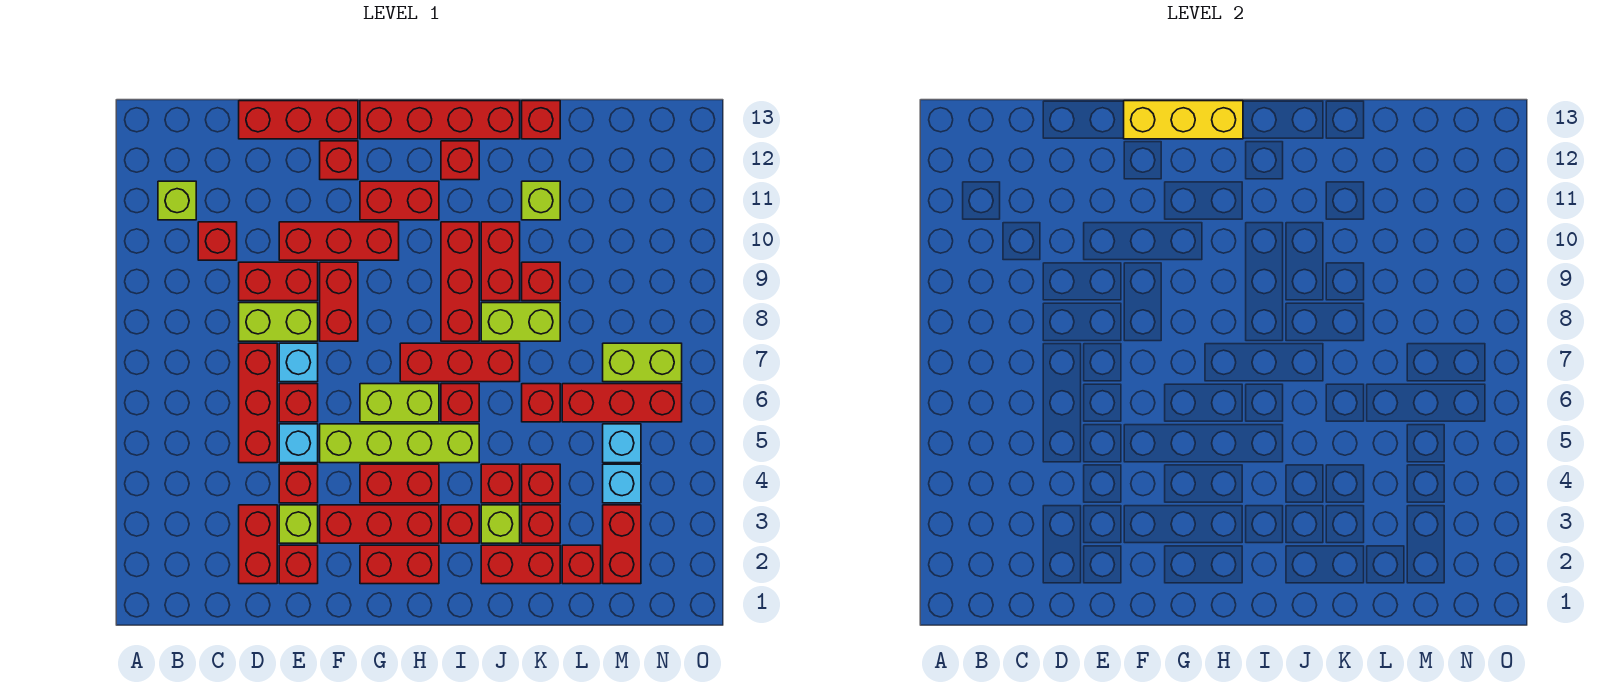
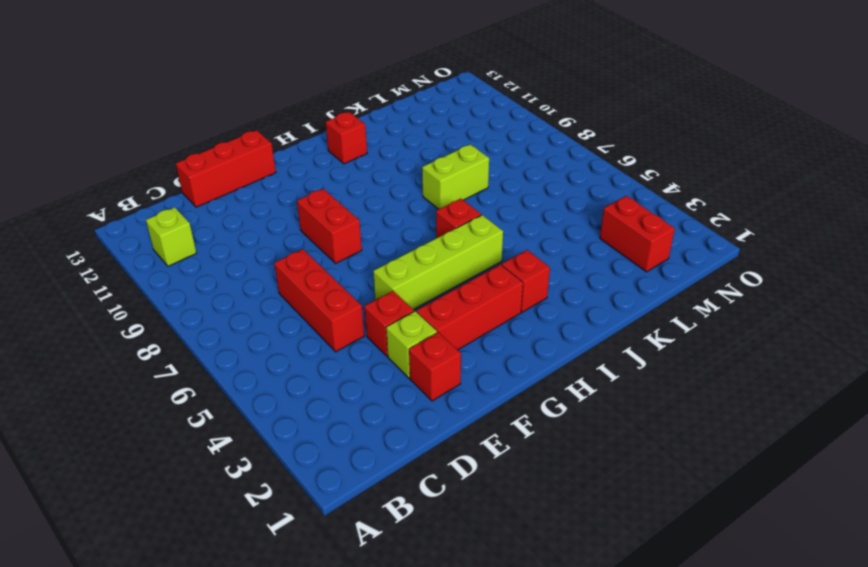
none -> red brick C10 level 1
none -> red brick D2:D3 level 1
none -> lime brick D8:E8 level 1
none -> red brick D9:E9 level 1

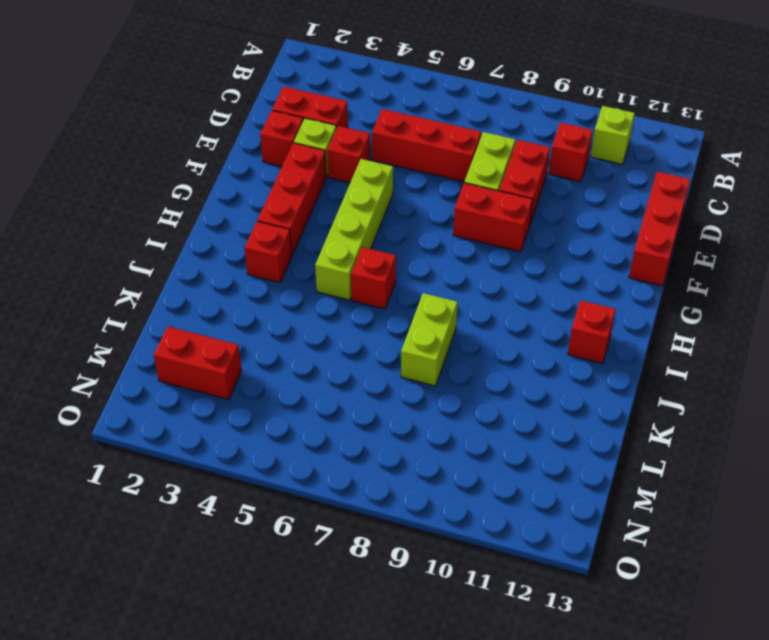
none -> cyan brick E5 level 1
none -> red brick E6 level 1
none -> cyan brick E7 level 1
none -> red brick E10:G10 level 1

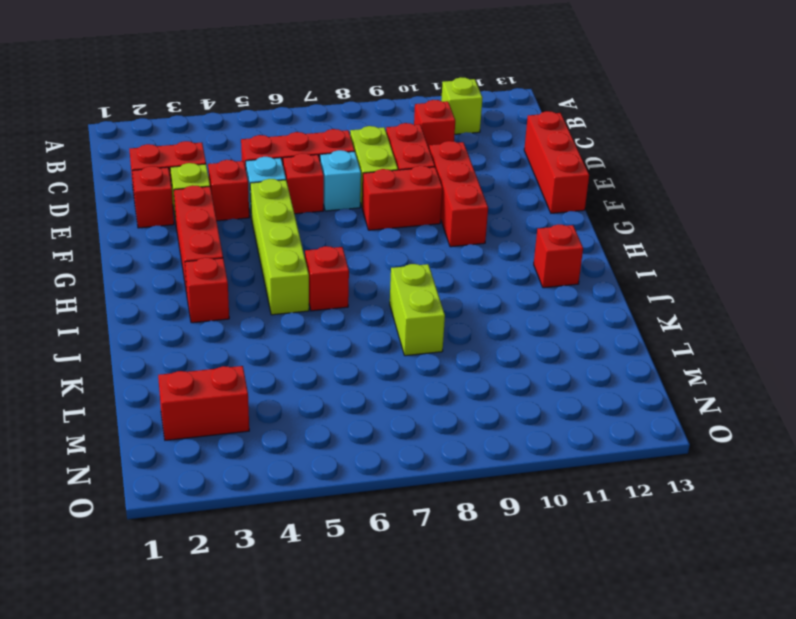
none -> red brick F12 level 1
none -> red brick G2:H2 level 1
none -> red brick G4:H4 level 1
none -> lime brick G6:H6 level 1

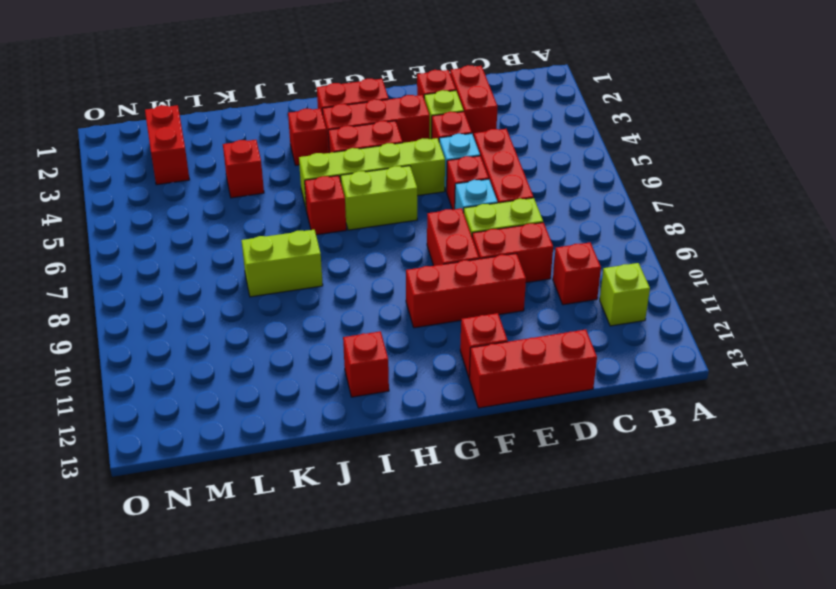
none -> red brick G11:H11 level 1
none -> red brick G13:J13 level 1
none -> red brick H7:J7 level 1
none -> red brick I8:I10 level 1

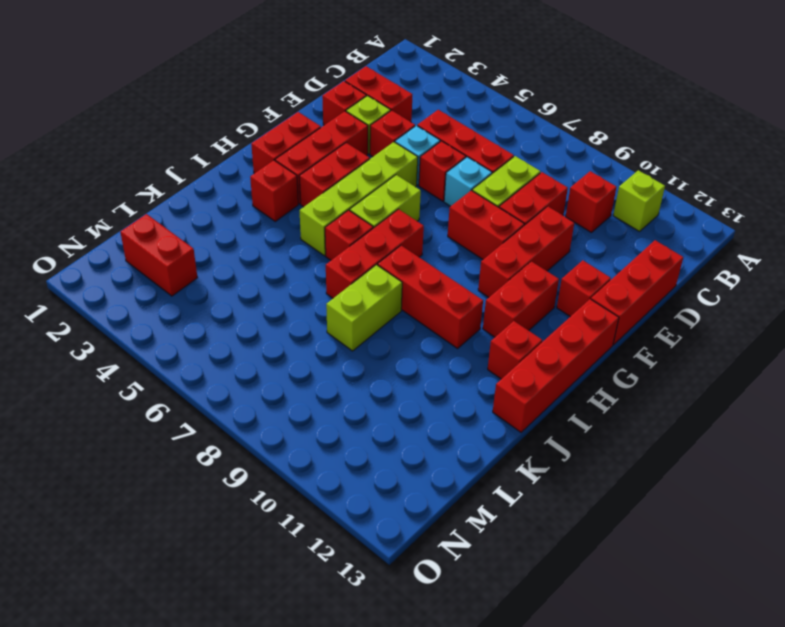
none -> red brick J2:K2 level 1
none -> lime brick J3 level 1
none -> red brick J4 level 1
none -> red brick J9:J10 level 1

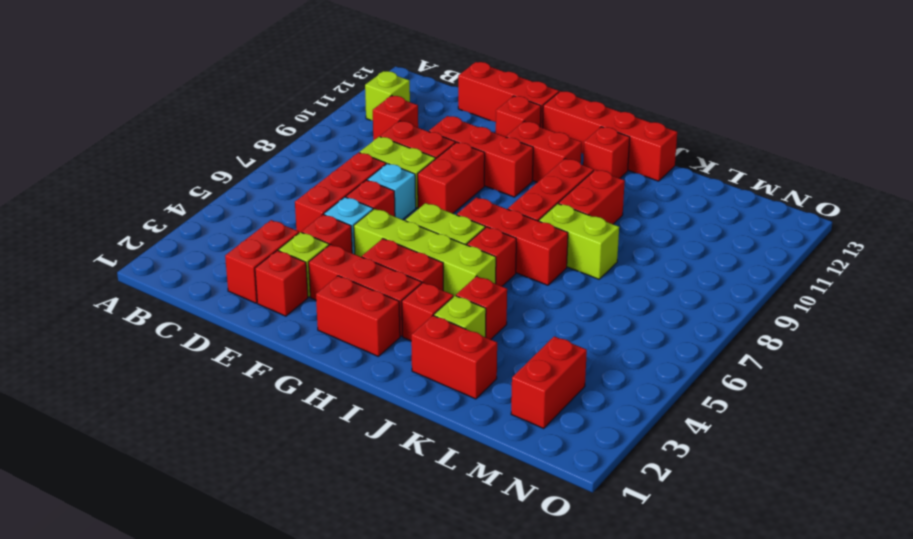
none -> red brick K3 level 1
none -> red brick K4 level 1
none -> red brick K6 level 1
none -> red brick K9 level 1

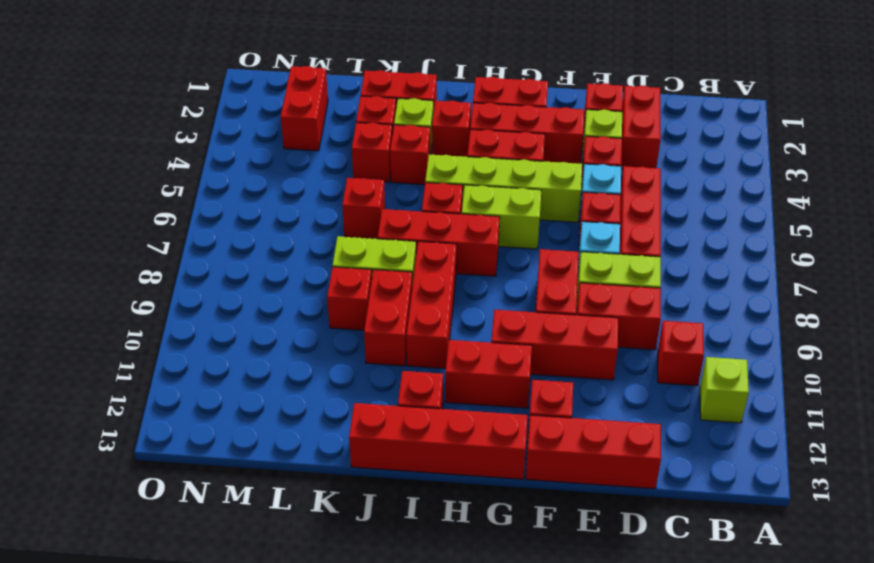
none -> lime brick K11 level 1
none -> red brick K13 level 1
none -> red brick L2 level 1
none -> red brick L6:N6 level 1

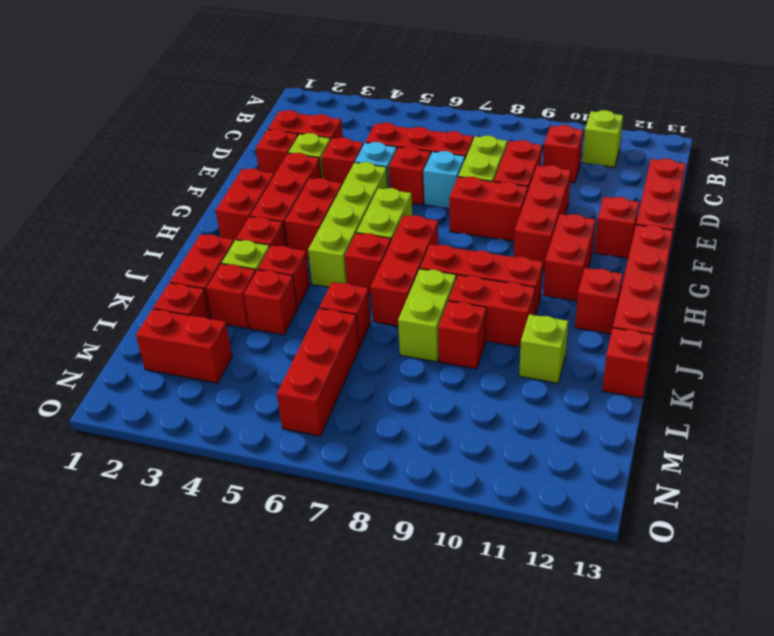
none -> cyan brick M4 level 1
none -> cyan brick M5 level 1
none -> lime brick M7:N7 level 1
none -> yellow brick F13:H13 level 2

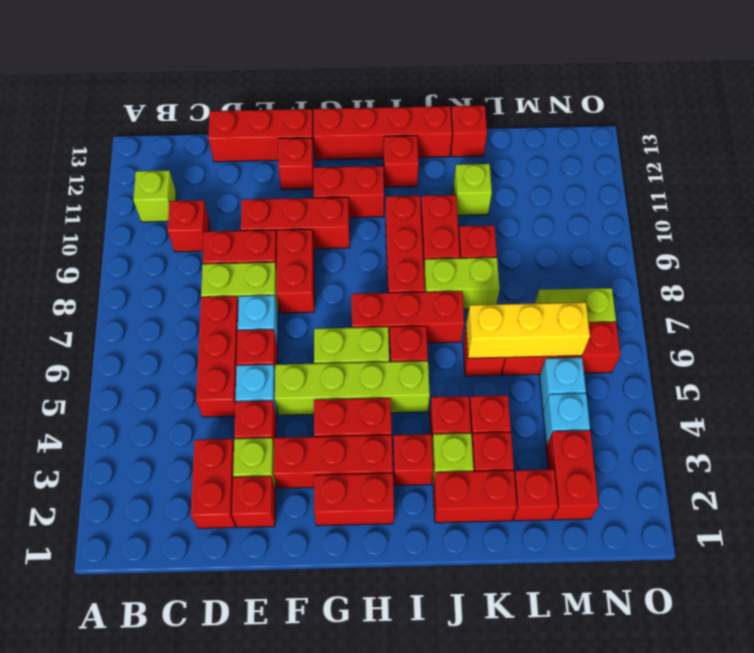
yellow brick K6:M6 level 2 -> yellow brick F13:H13 level 2

